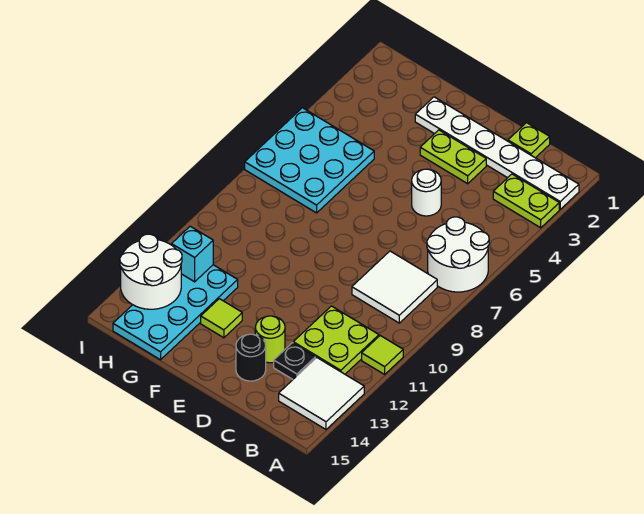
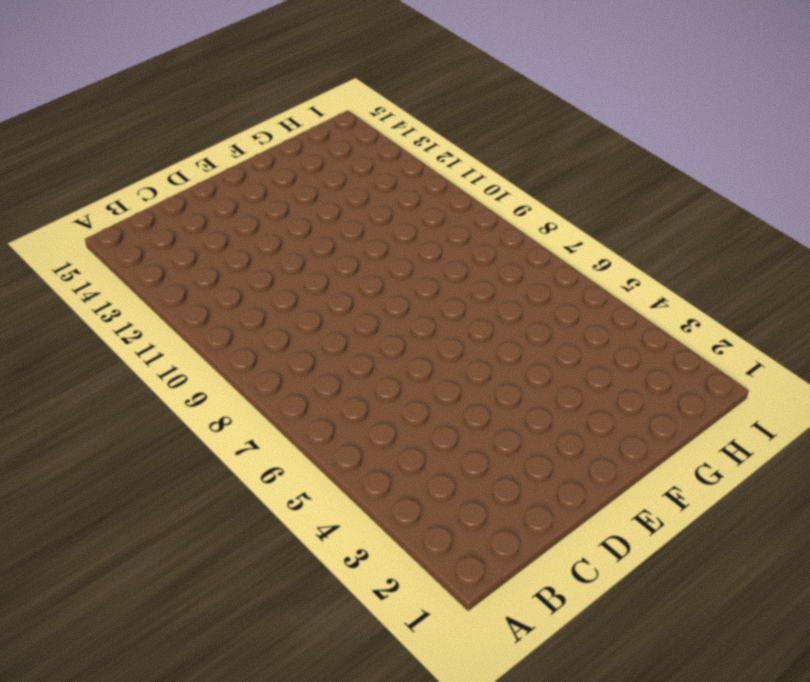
none -> white plate A2:F2 level 1
none -> lime plate A3:B3 level 1
none -> white round brick A6:B7 level 1

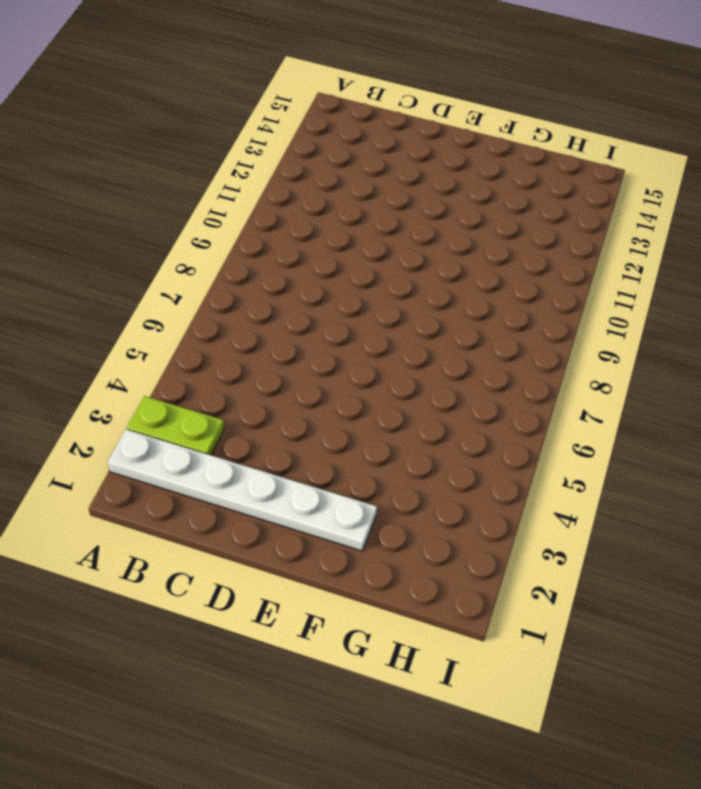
none -> white round brick A6:B7 level 1
none -> lime tile A11 level 1
none -> white tile A13:B14 level 1

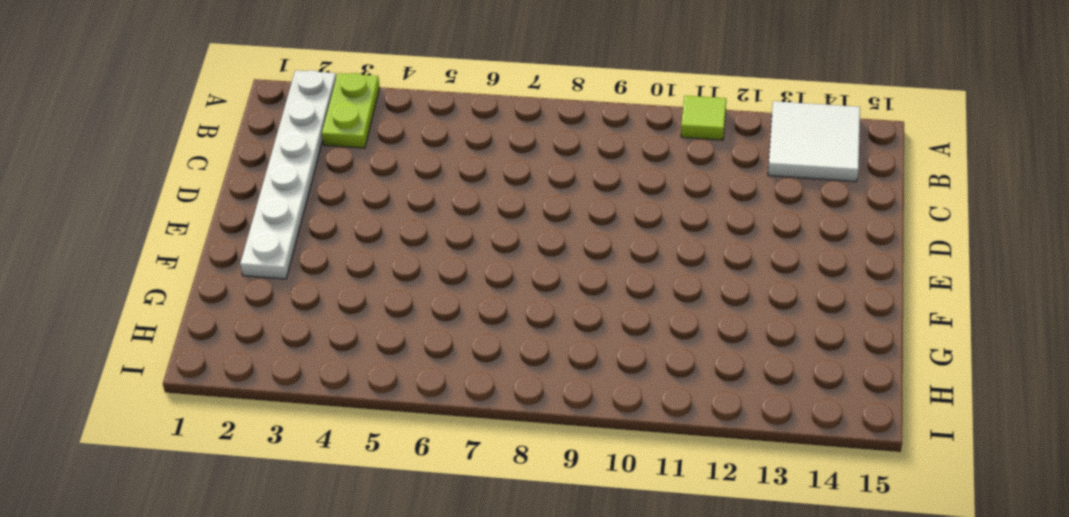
none -> white round brick A6:B7 level 1
none -> white tile B8:C9 level 1
none -> lime plate B11:C12 level 1

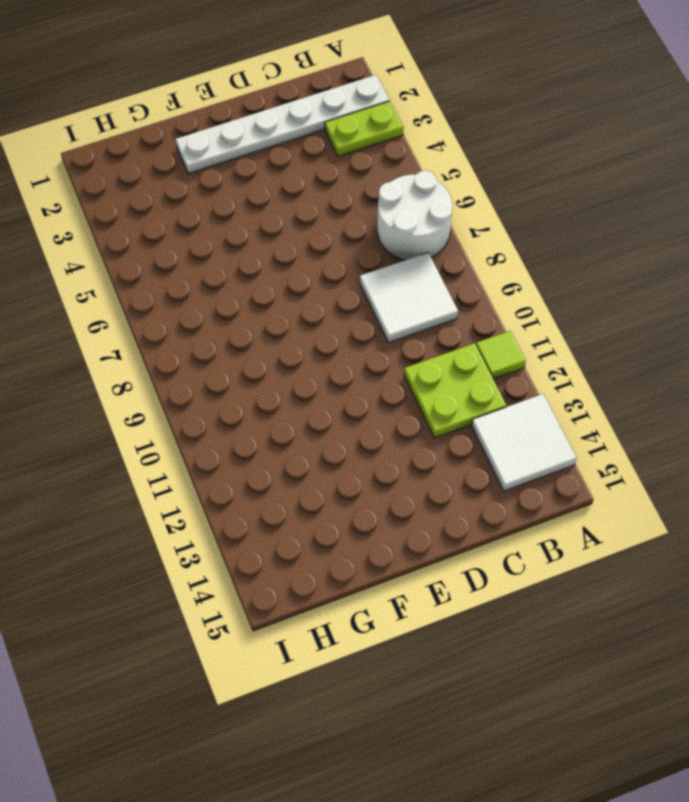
none -> lime plate C1 level 1
none -> black plate C13 level 1
none -> lime plate D3:E3 level 1

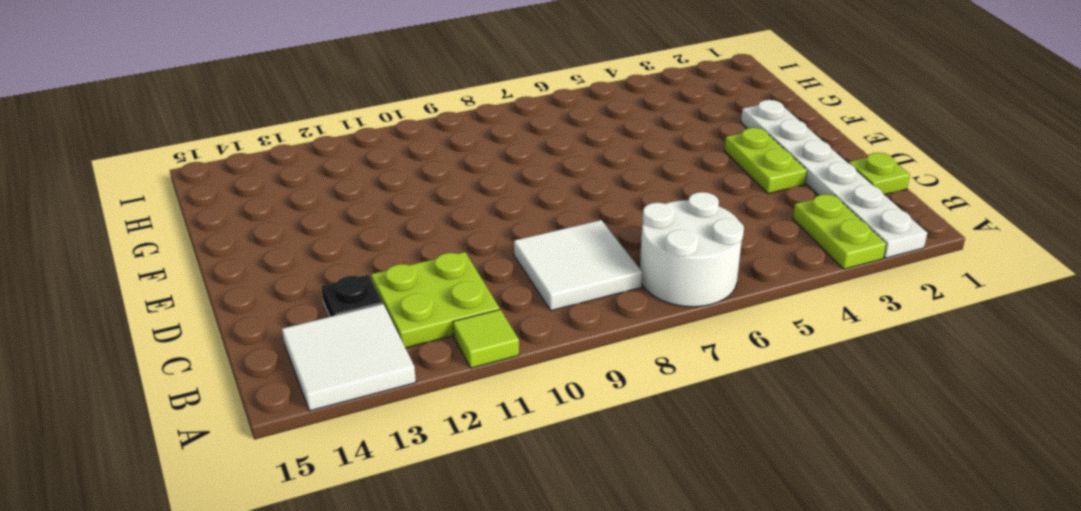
none -> white round brick D5 level 1
none -> lime round brick D13 level 1
none -> black round brick D14 level 1

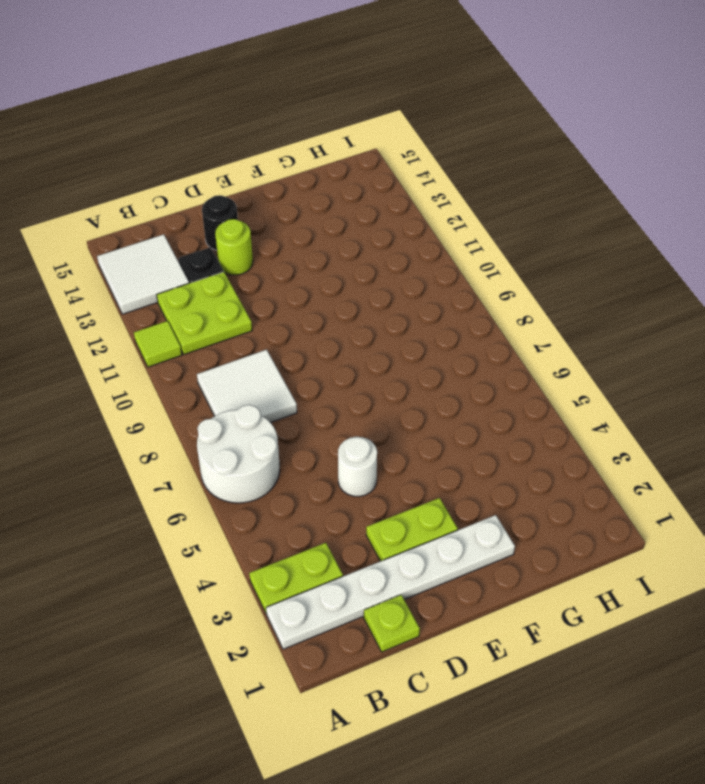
none -> lime tile F13 level 1
none -> cyan plate G5:I7 level 1
none -> cyan plate G12:H15 level 1

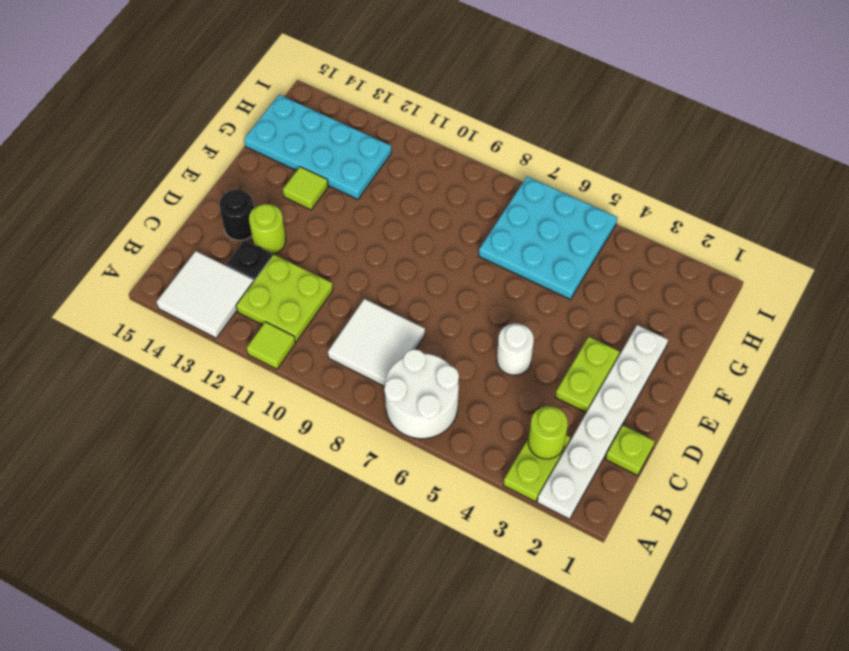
lime round brick B3 level 2 -> none
none -> cyan brick H12 level 2
none -> white round brick H13:I14 level 2

